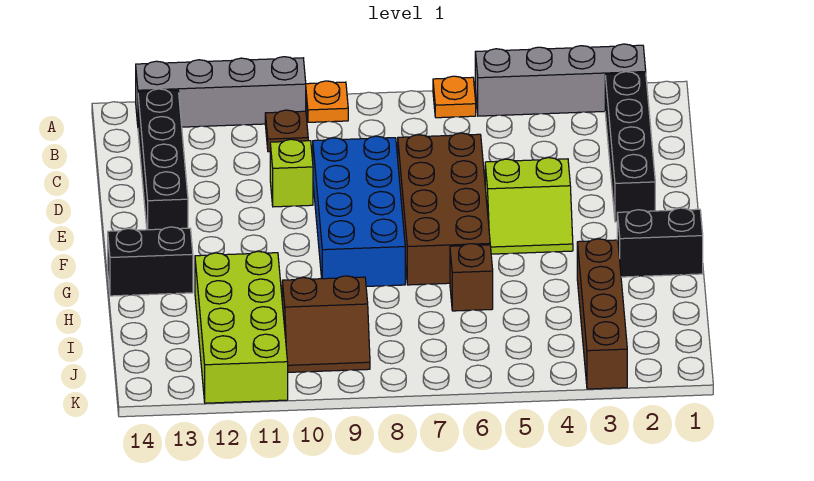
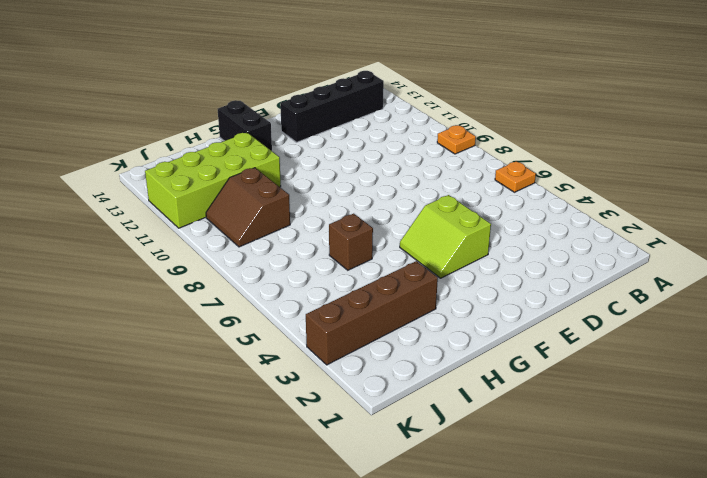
none -> grey brick A2:A5 level 1
none -> grey brick A10:A13 level 1
none -> black brick B2:E2 level 1

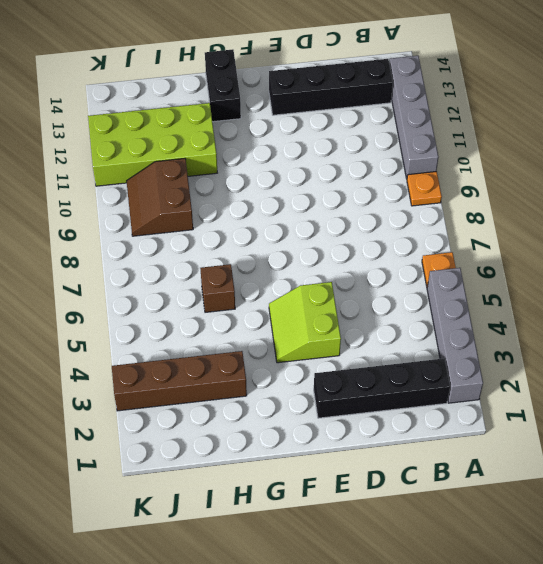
none -> brown plate B10 level 1
none -> brown brick D6:G7 level 1
none -> blue brick D8:G9 level 1

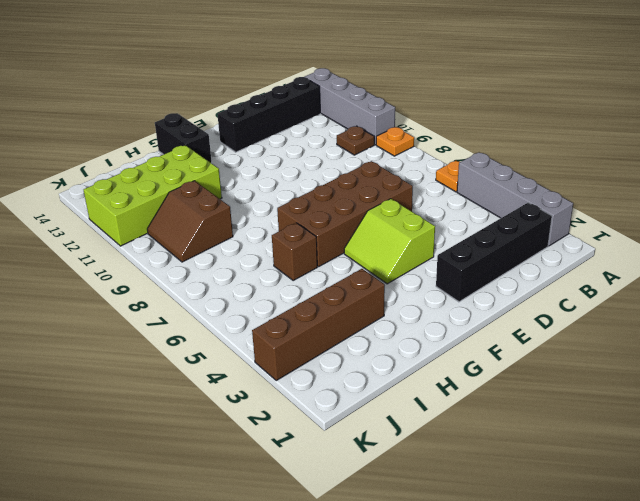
none -> blue brick D8:G9 level 1
none -> lime brick D10 level 1
none -> black brick G1:G2 level 1

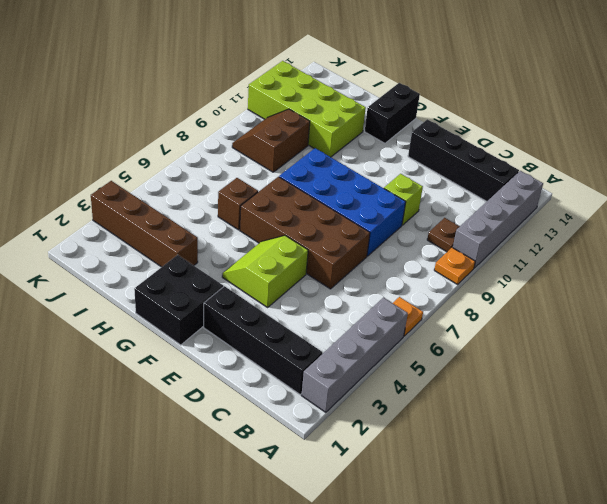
black brick F1:G2 level 1 -> black brick G1:G2 level 1

